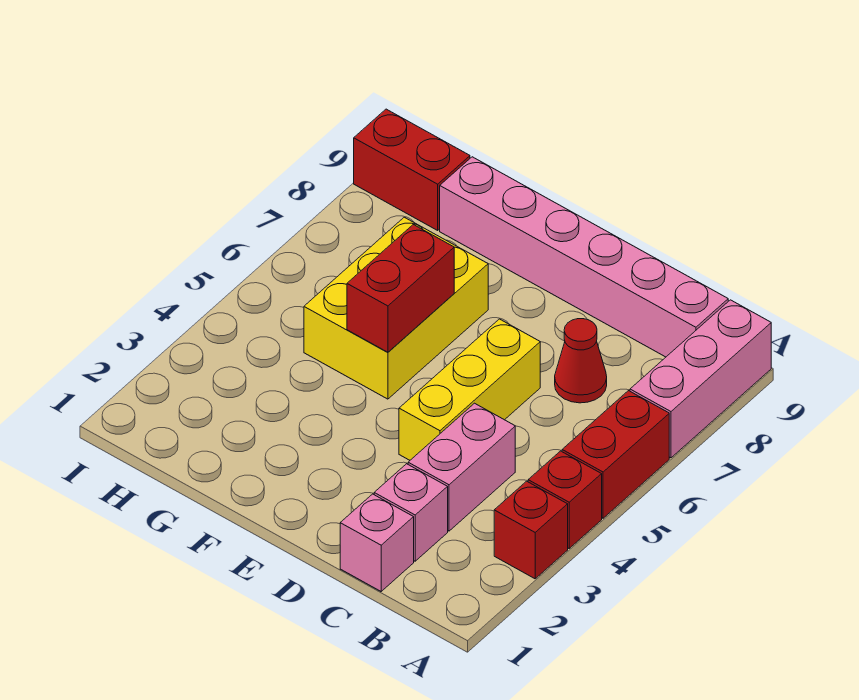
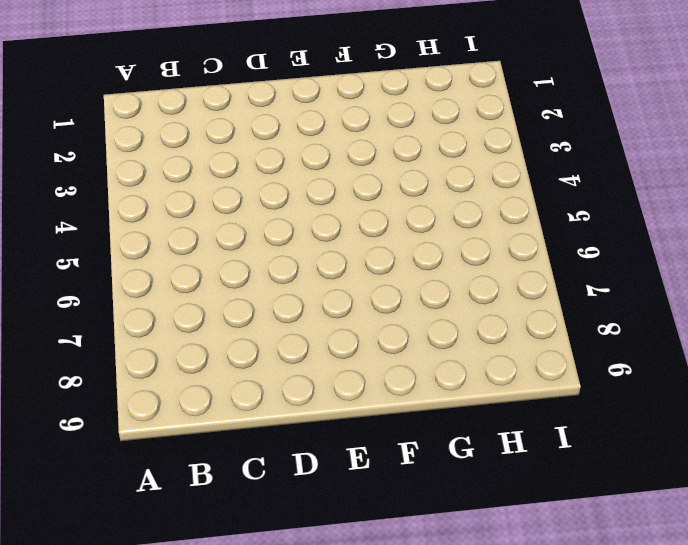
none -> red brick A3 level 1
none -> red brick A4 level 1
none -> red brick A5:A6 level 1

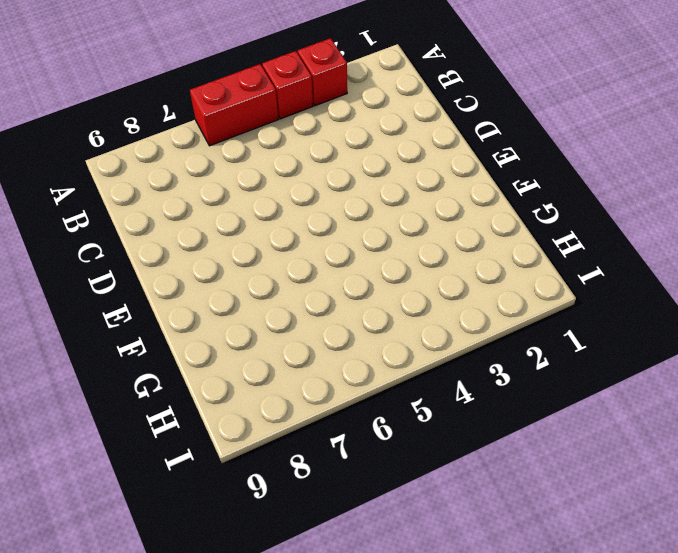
none -> pink brick A7:A9 level 1
none -> pink brick B9:G9 level 1
none -> pink brick C1 level 1

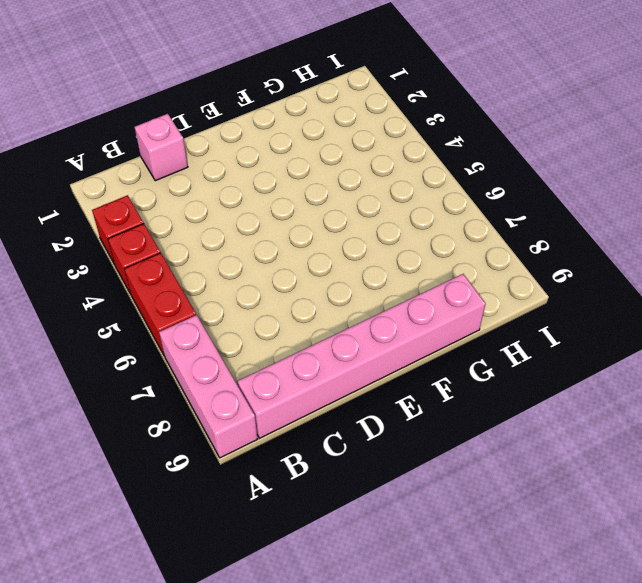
none -> pink brick C2 level 1
none -> pink brick C3:C4 level 1
none -> red cone C7 level 1

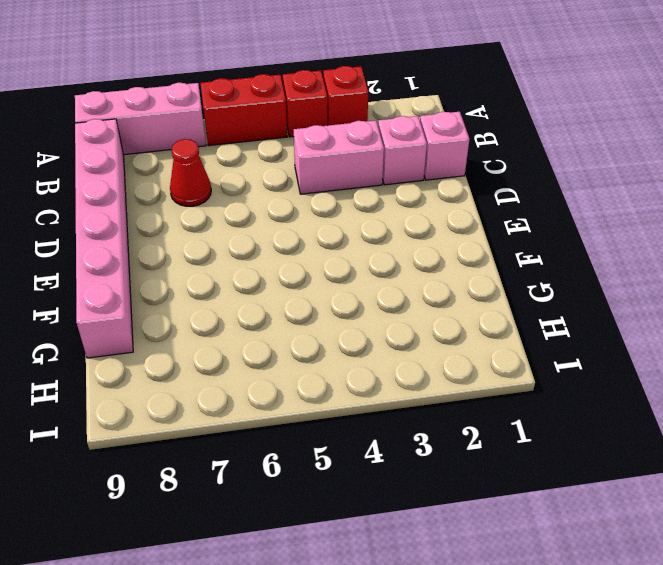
none -> yellow brick D4:D6 level 1
none -> yellow brick F5:G7 level 1
none -> red brick H9:I9 level 1

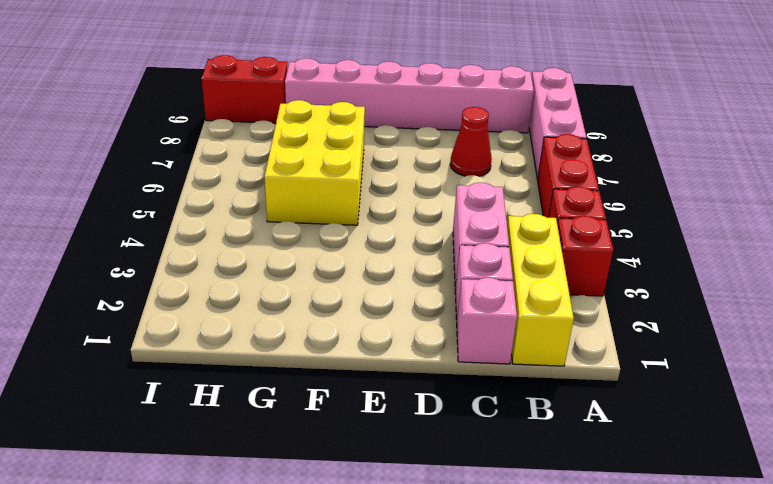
yellow brick B1:B3 level 1 -> yellow brick D4:D6 level 1
none -> red brick F5:F6 level 2

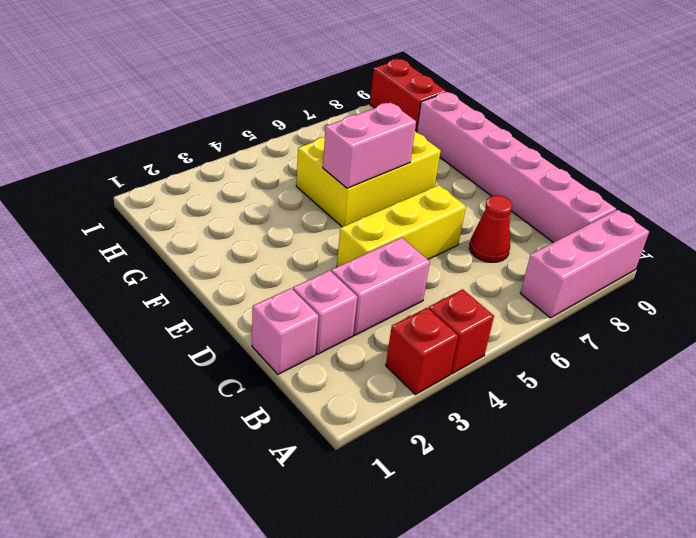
pink brick F5:F6 level 2 -> red brick F5:F6 level 2
none -> red brick A5:A6 level 1

